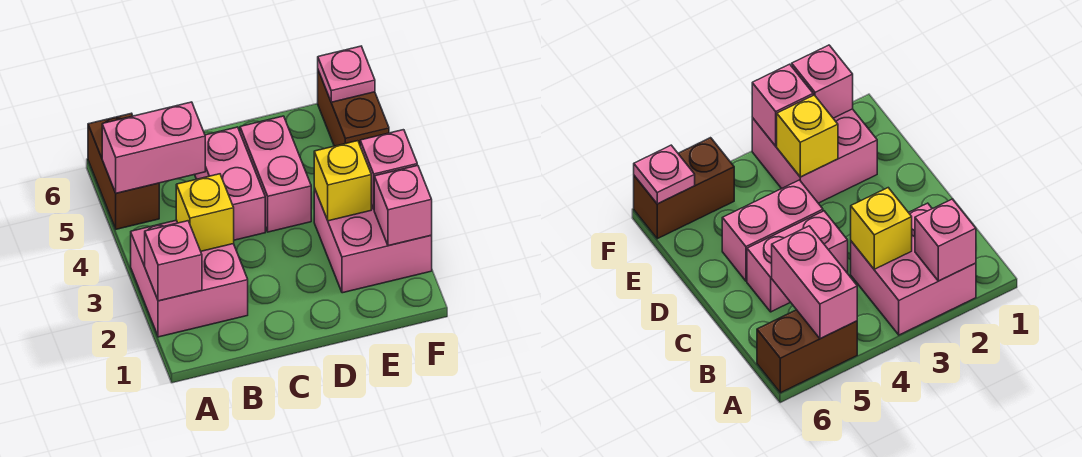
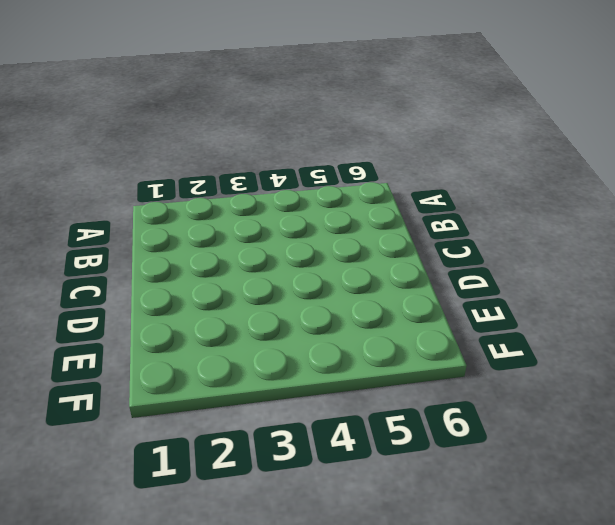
none -> pink brick A2:B3 level 1
none -> brown brick A5:A6 level 1
none -> pink brick C4:C5 level 1

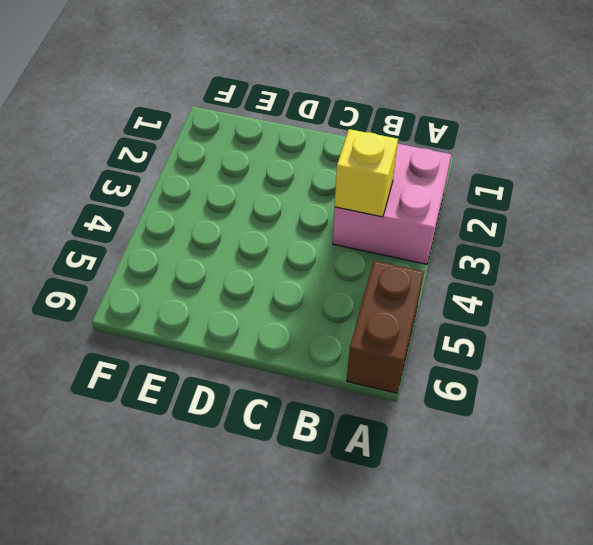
none -> pink brick C4:C5 level 1
none -> pink brick D4:D5 level 1
none -> pink brick E2:F3 level 1

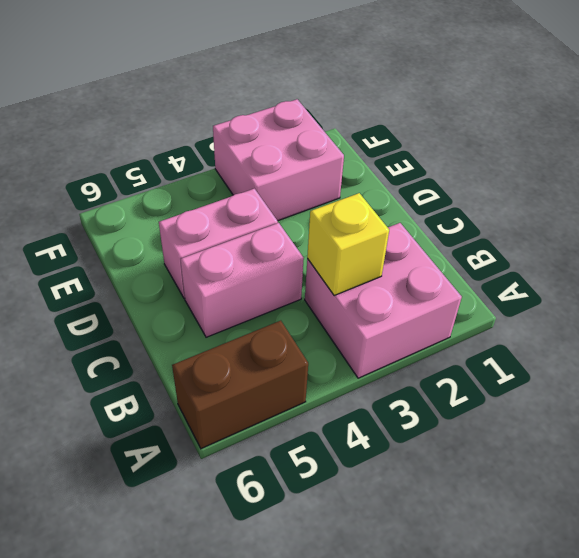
none -> brown brick F5:F6 level 1
none -> pink brick A2 level 2
none -> pink brick A5:B5 level 2

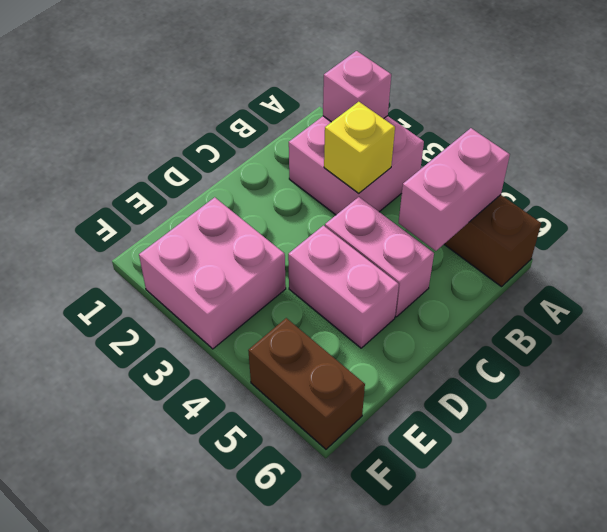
none -> yellow brick E3 level 2
none -> pink brick F2 level 2
none -> pink brick F3 level 2

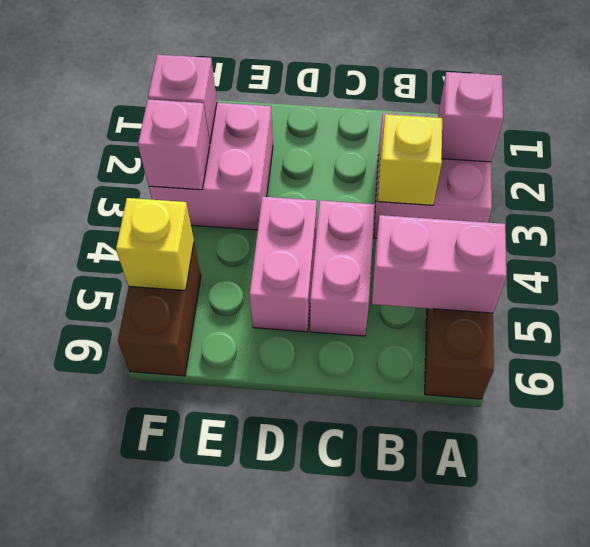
yellow brick F5 level 2 -> yellow brick E3 level 2
none -> pink plate F6 level 2

